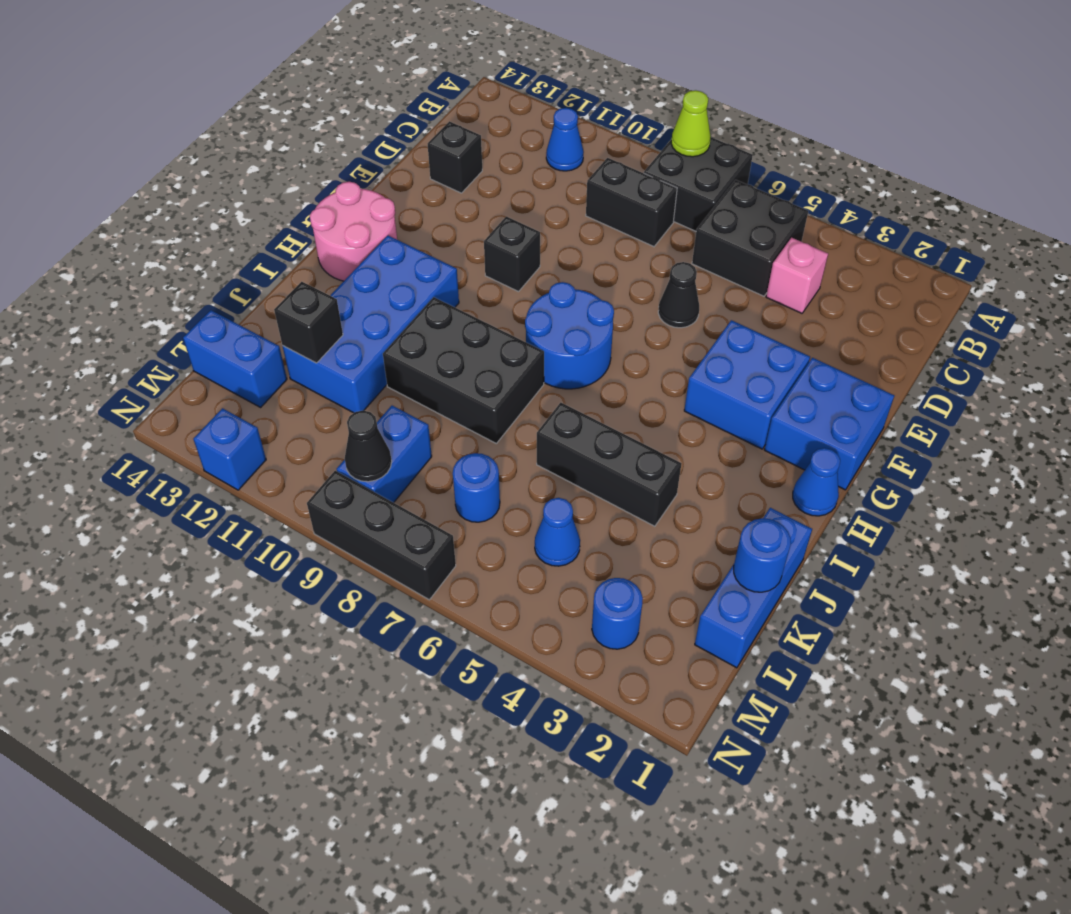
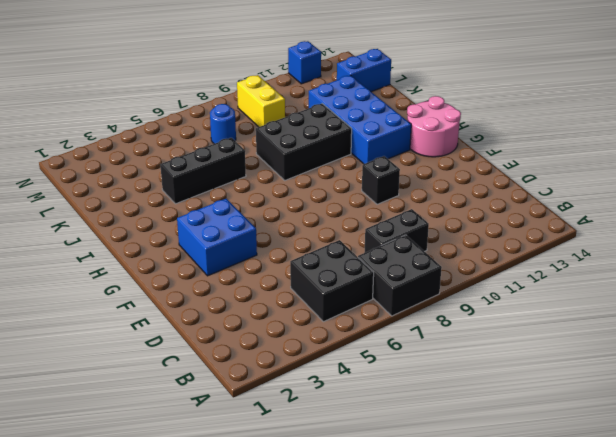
yellow brick L9:M9 level 1 -> blue brick L9:M9 level 1
none -> blue cone B11 level 1
none -> pink brick C4 level 1
none -> black brick D13 level 1

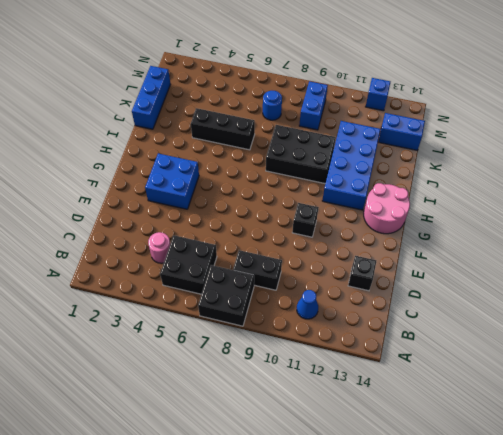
pink round brick C4 level 1 -> pink brick C4 level 1
none -> black cone E6 level 1
none -> blue brick F1:G2 level 1
none -> blue round brick G7:H8 level 1

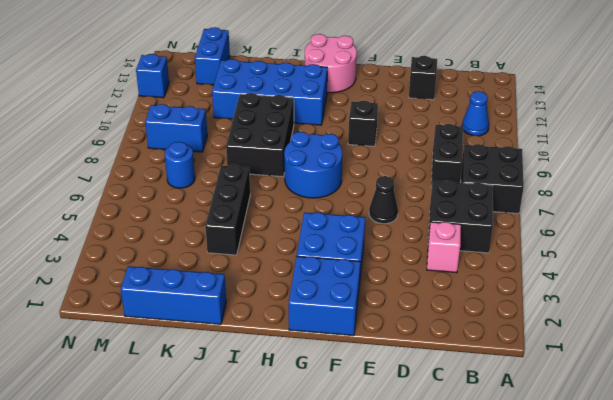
none -> blue cone H1 level 1
none -> blue cone L5 level 1
none -> blue round brick M3 level 1

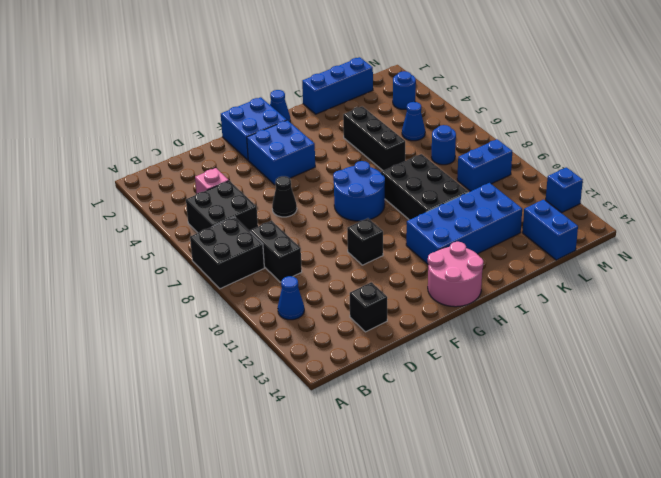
none -> black brick N7:N9 level 1
none -> lime cone A8 level 2
none -> blue round brick K1 level 2

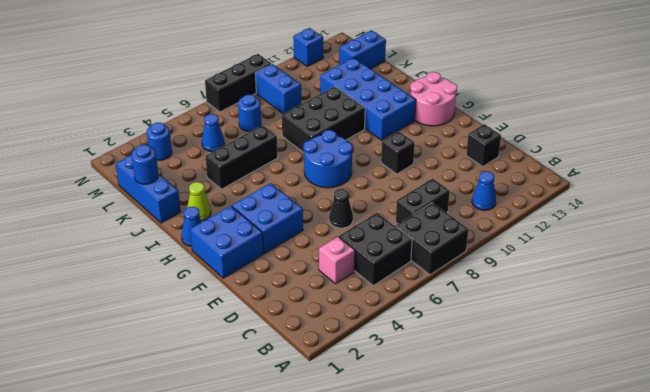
lime cone I2 level 1 -> lime cone A8 level 2
none -> black brick K12 level 2
none -> black cone M9 level 2

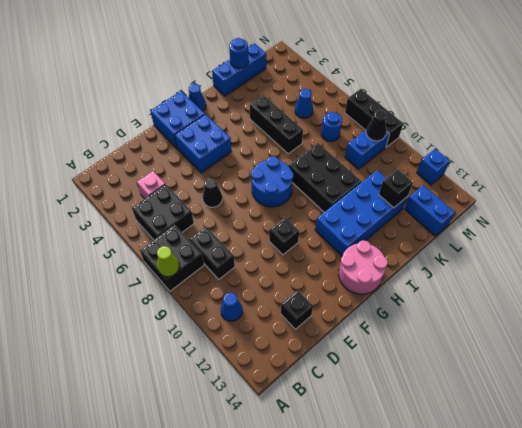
none -> blue round brick M3 level 1

